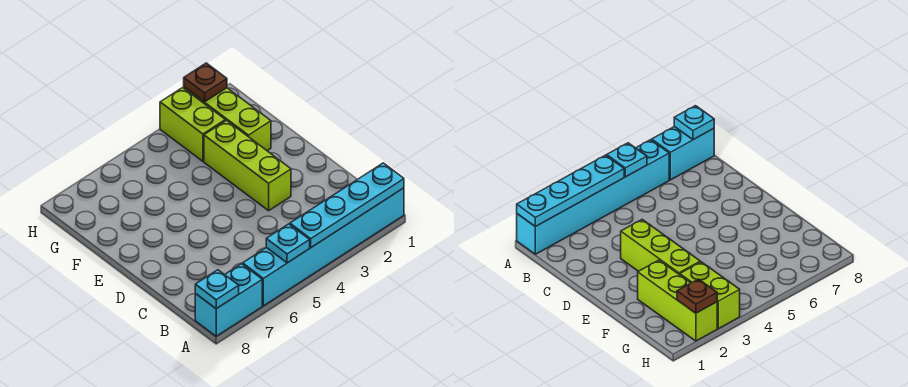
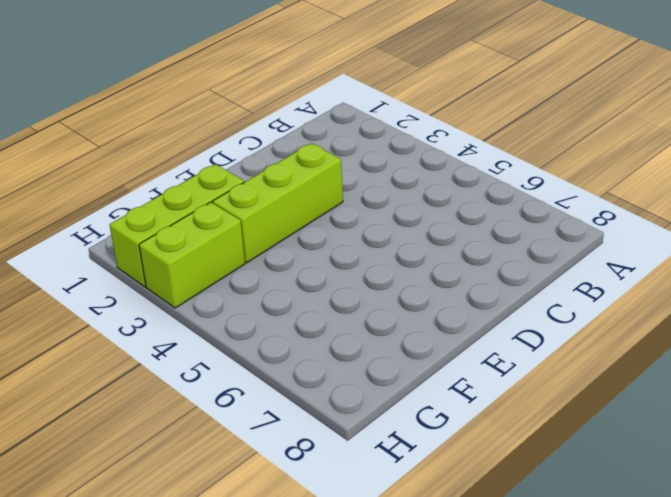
none -> cyan brick A1:A6 level 1
none -> cyan brick A7:A8 level 1

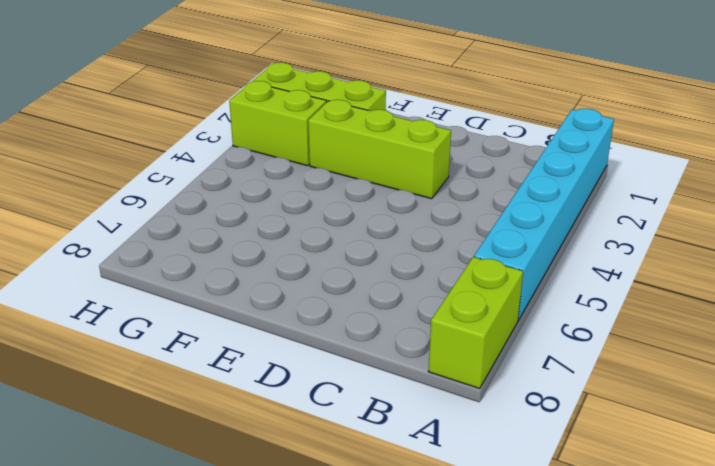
lime brick A7:A8 level 1 -> cyan brick A7:A8 level 1
none -> cyan plate A1:A4 level 2
none -> cyan plate A5 level 2

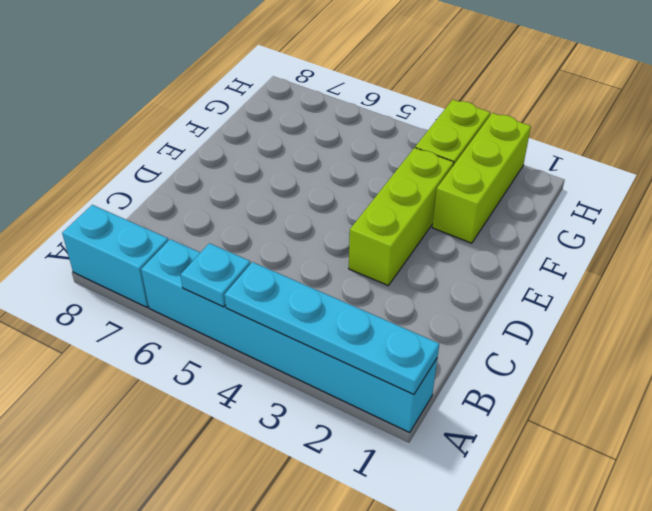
none -> cyan plate A8 level 2
none -> brown plate H2 level 2

